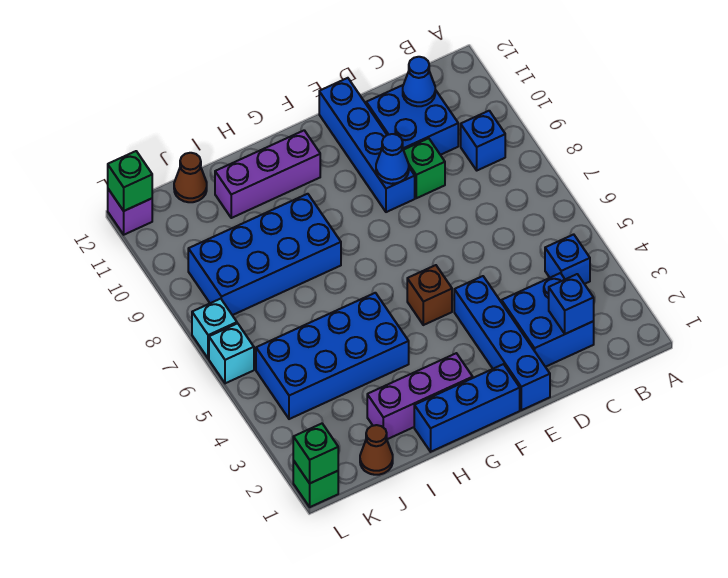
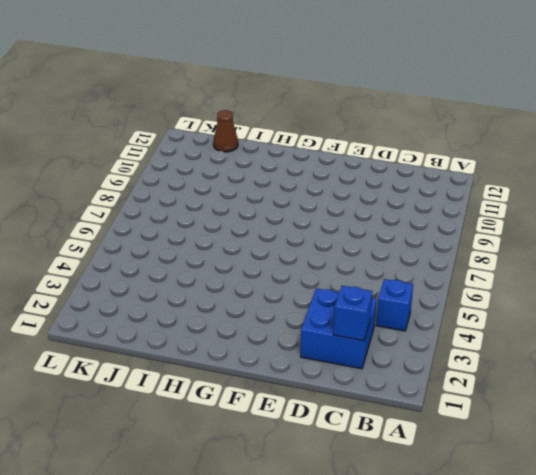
none -> blue brick B9 level 1
none -> blue brick C10:D11 level 1
none -> green brick D9 level 1

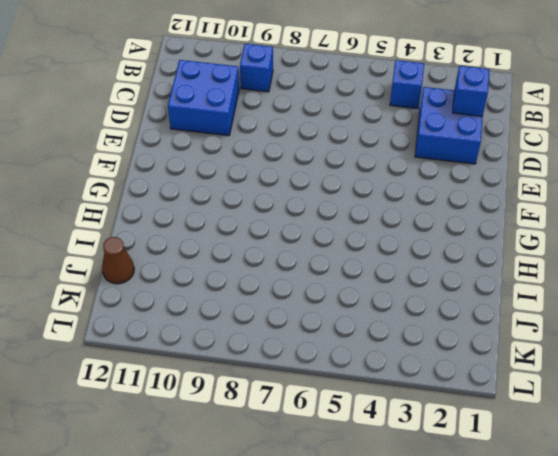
none -> green brick D9 level 1
none -> blue brick E1:E4 level 1
none -> blue brick E9:E12 level 1

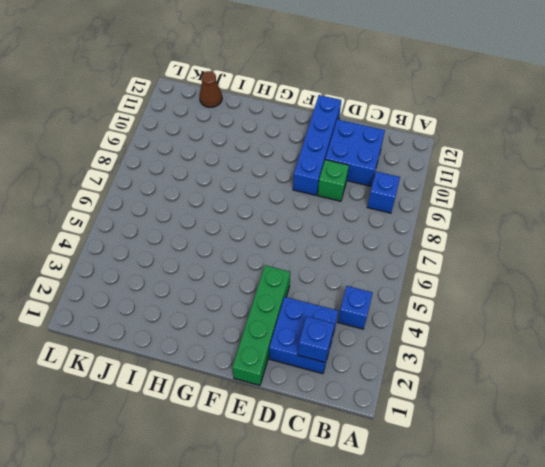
green brick E1:E4 level 1 -> blue brick E1:E4 level 1
none -> blue brick F1:H1 level 1
none -> brown brick F5 level 1
none -> purple brick G2:I2 level 1

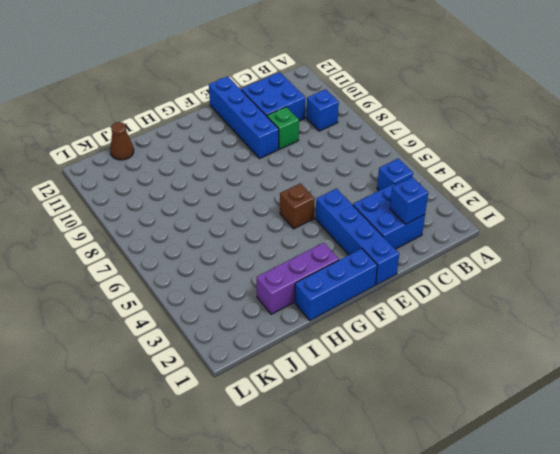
none -> purple brick G11:I11 level 1
none -> blue brick H4:K5 level 1
none -> blue brick H8:K9 level 1

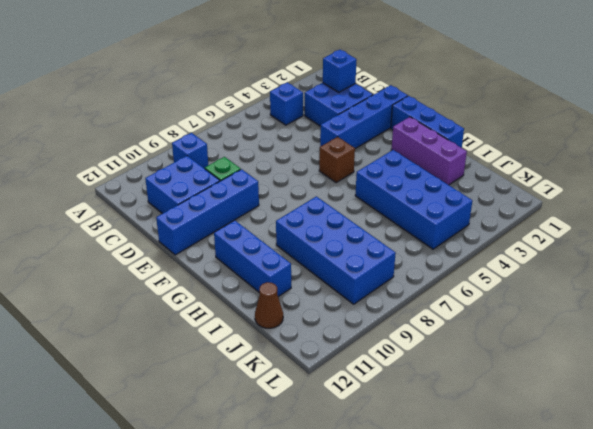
blue brick G11:I11 level 1 -> purple brick G11:I11 level 1
none -> brown cone J1 level 1
none -> green brick L1 level 1
none -> cyan brick L6 level 1

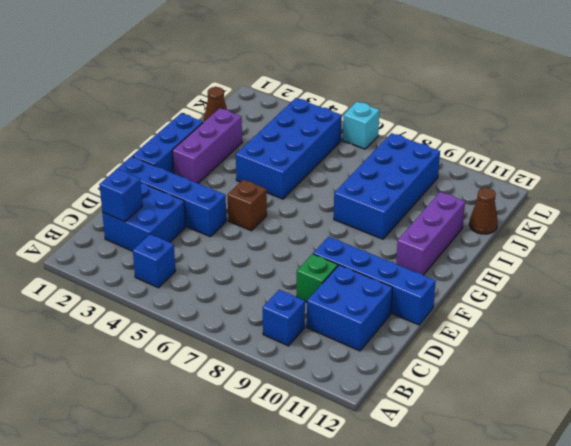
none -> green brick L1 level 1
none -> cyan brick L7 level 1
none -> purple brick L12 level 1

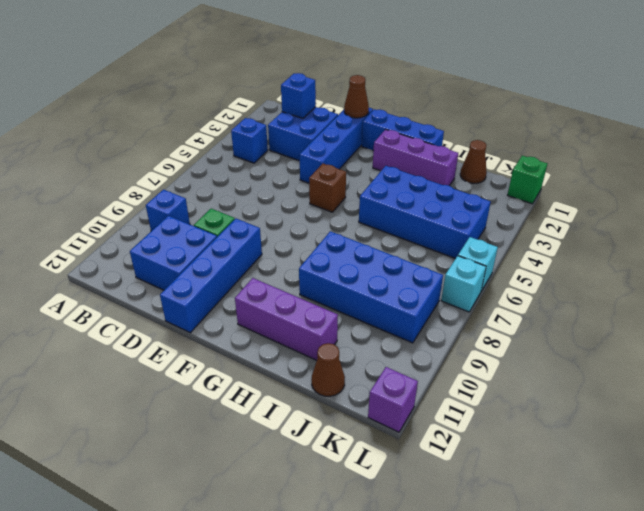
brown cone E1 level 2 -> none
none -> blue cone C11 level 2
none -> blue cone E9 level 2
none -> green brick L1 level 2

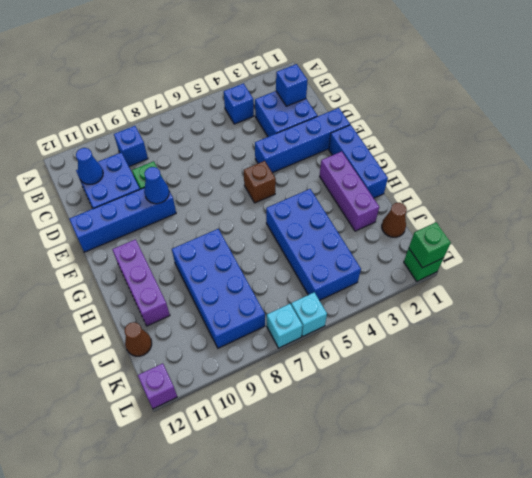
none -> green brick L12 level 2

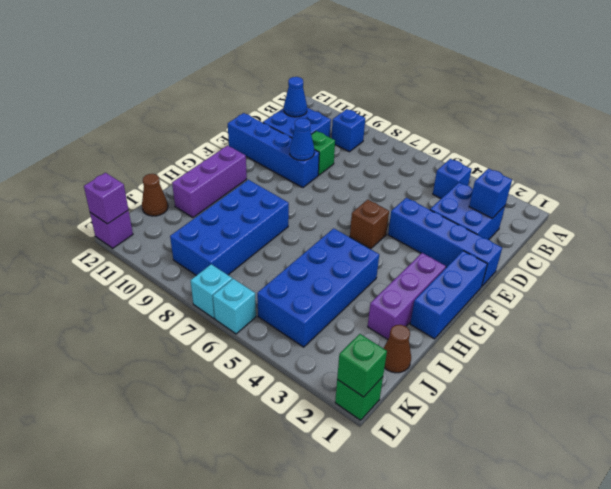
purple brick L12 level 2 -> green brick L12 level 2

